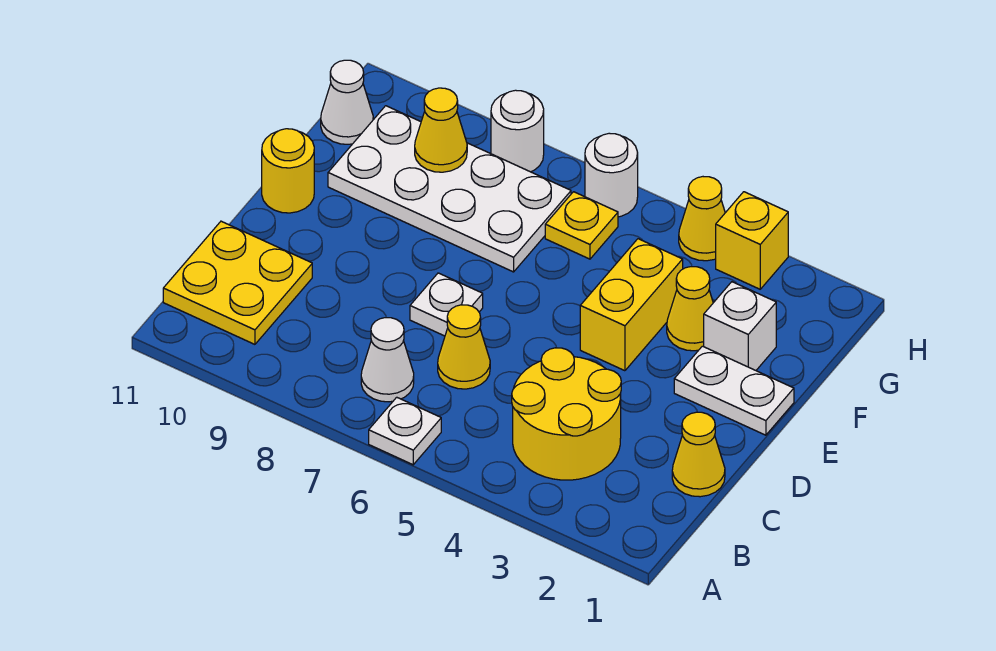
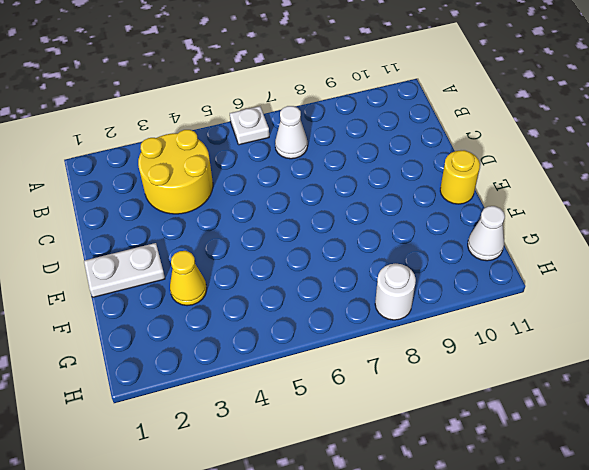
none -> yellow plate B10:C11 level 1
none -> yellow cone C1 level 1
none -> yellow cone C6 level 1

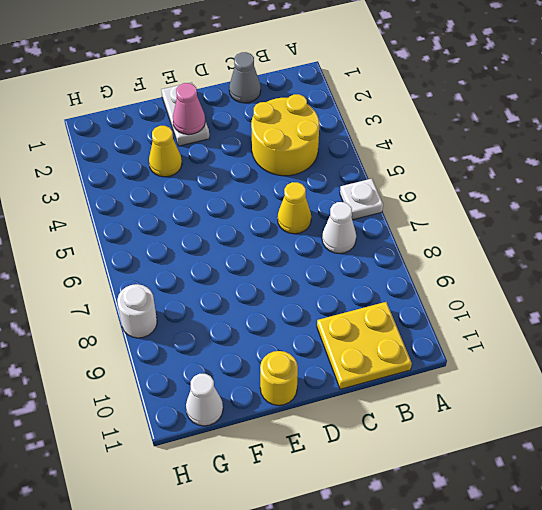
grey cone C1 level 1 -> yellow cone C1 level 1
pink cone E2 level 2 -> none
none -> white plate D7 level 1
none -> yellow brick E4:F4 level 1
none -> white brick F2 level 1

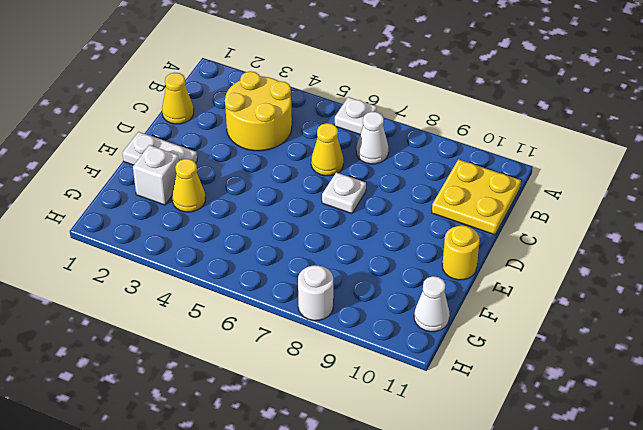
none -> yellow brick E4:F4 level 1
none -> white plate F7:G10 level 1
none -> yellow plate G6 level 1

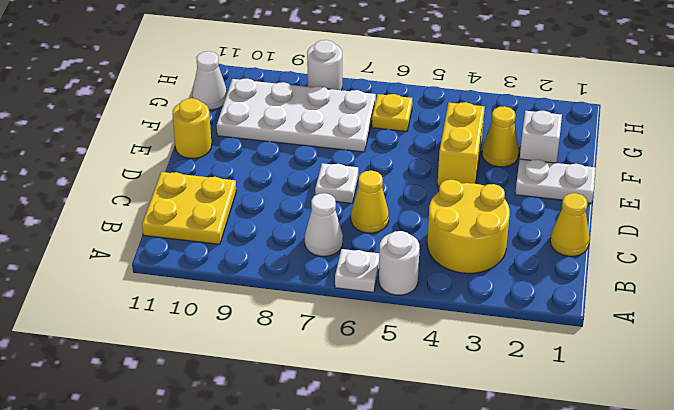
white round brick A5 level 1 -> white round brick H6 level 1
none -> yellow brick H3 level 1
none -> yellow cone H4 level 1
none -> yellow cone G9 level 2

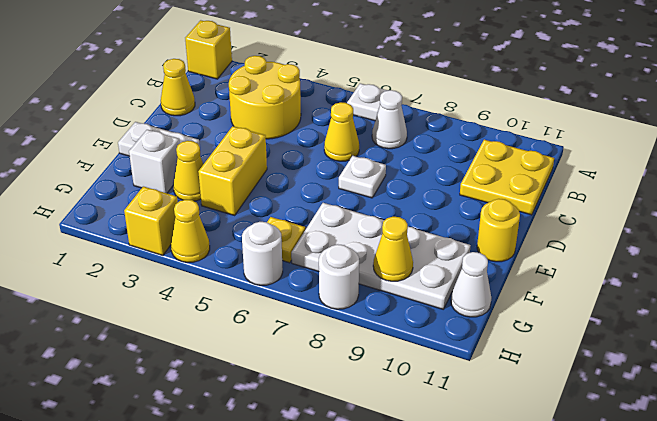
yellow brick A1 level 1 -> none

